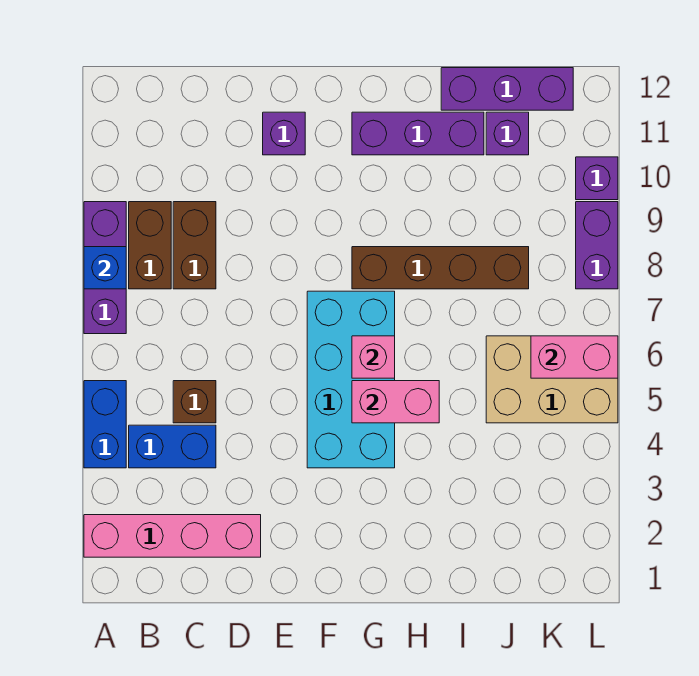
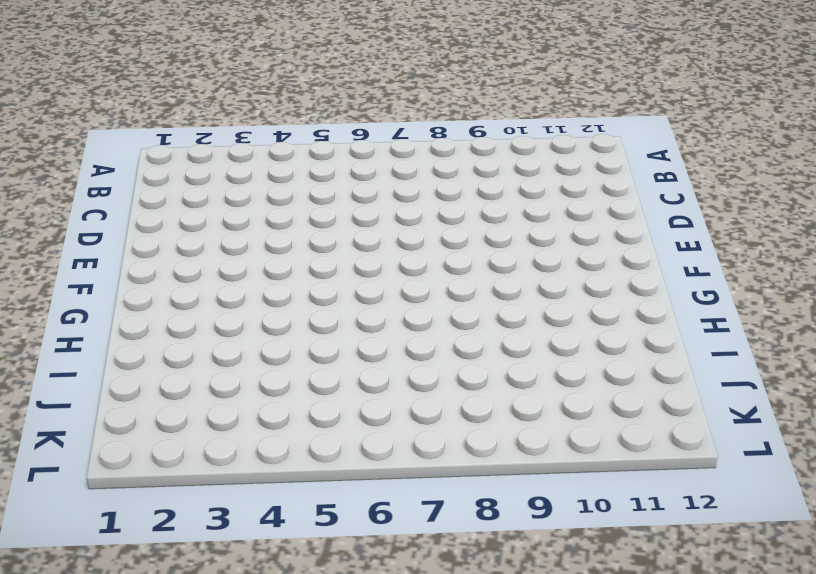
none -> pink brick A2:D2 level 1
none -> blue brick A4:A5 level 1
none -> purple brick A7:A9 level 1

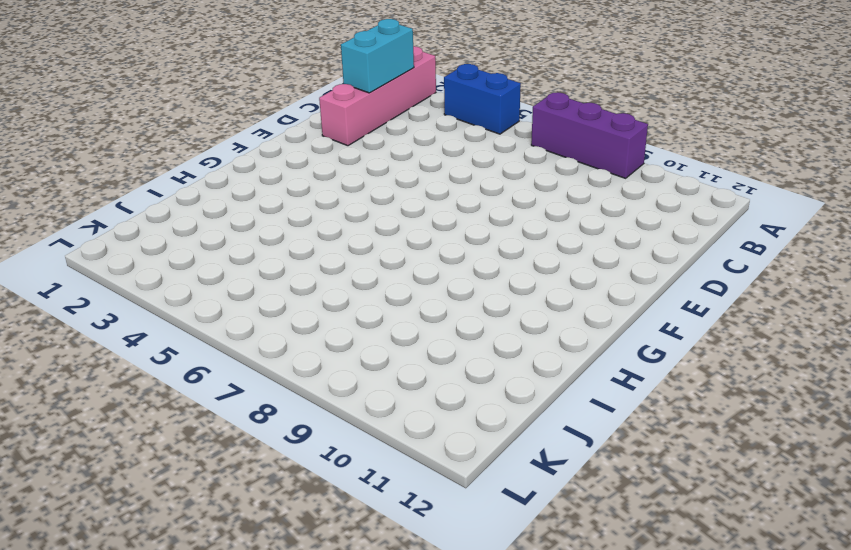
cyan brick B2:C2 level 2 -> none
none -> blue brick B4:C4 level 1
none -> brown brick B8:B9 level 1
none -> brown brick C5 level 1

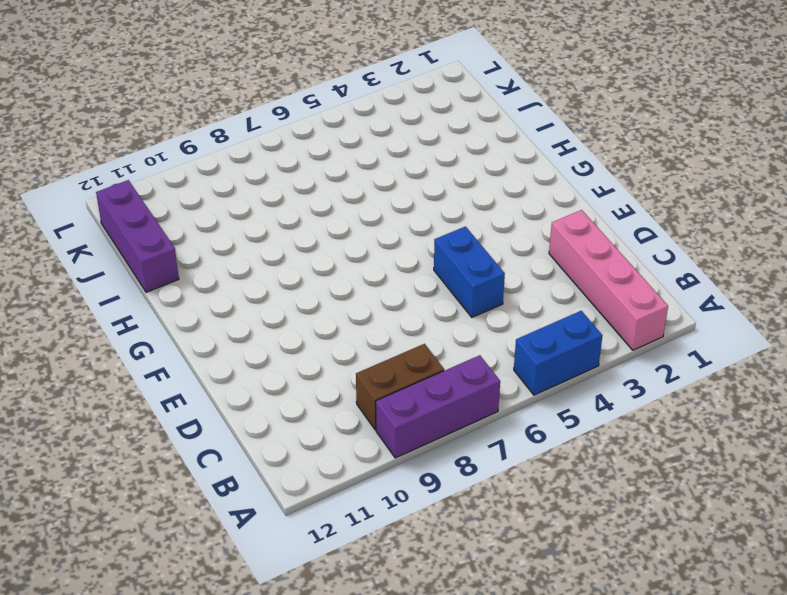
blue brick D5:E5 level 1 -> blue brick B4:C4 level 1
none -> brown brick C5 level 1
none -> brown brick C8:C9 level 1
none -> purple brick E11 level 1

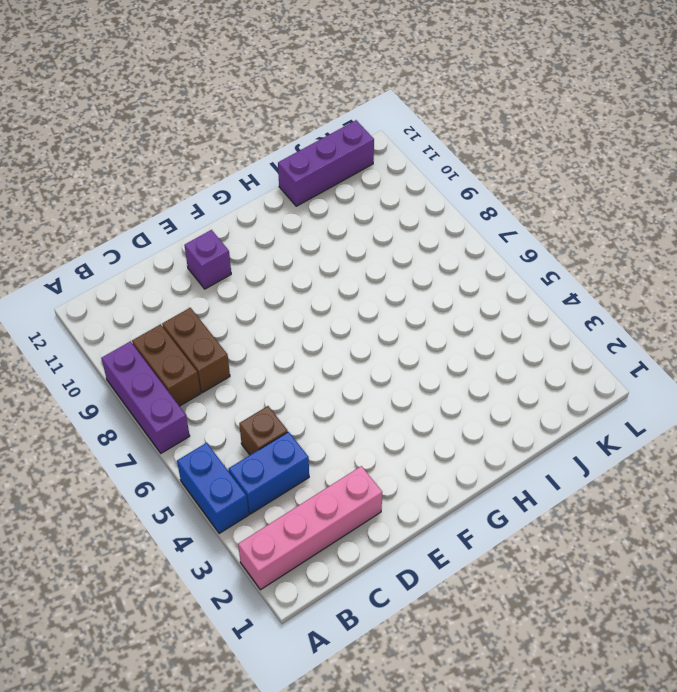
none -> cyan brick F4:G7 level 1
none -> brown brick G8:J8 level 1
none -> purple brick G11:I11 level 1

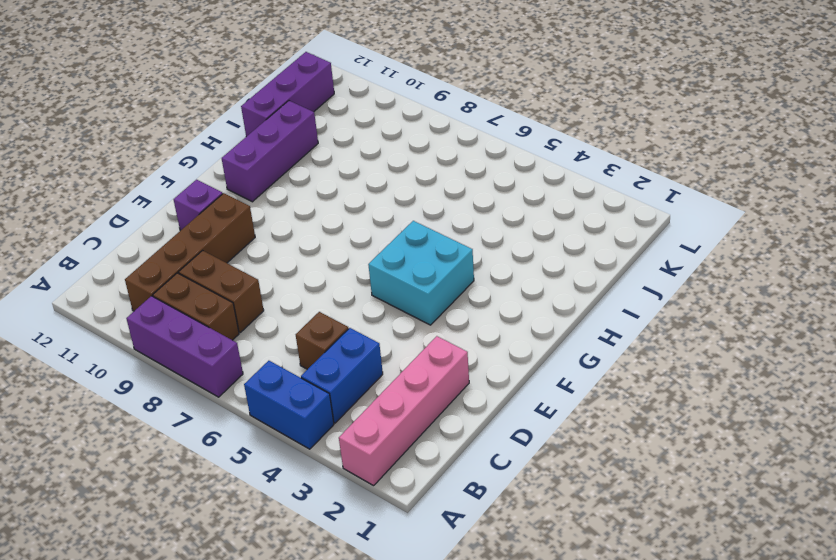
brown brick B10:E10 level 1 -> brown brick G8:J8 level 1
cyan brick F4:G5 level 1 -> cyan brick F4:G7 level 1
none -> tan brick J5:L6 level 1
none -> purple brick J11 level 1
none -> purple brick L8:L9 level 1

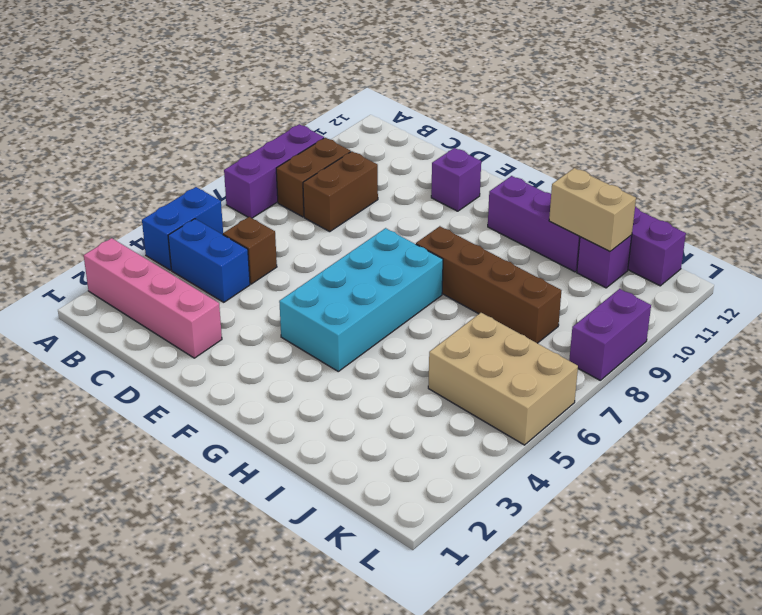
tan brick I11:J11 level 2 -> none
none -> purple brick L10 level 1
none -> blue brick A8 level 2
none -> pink brick G5:H5 level 2

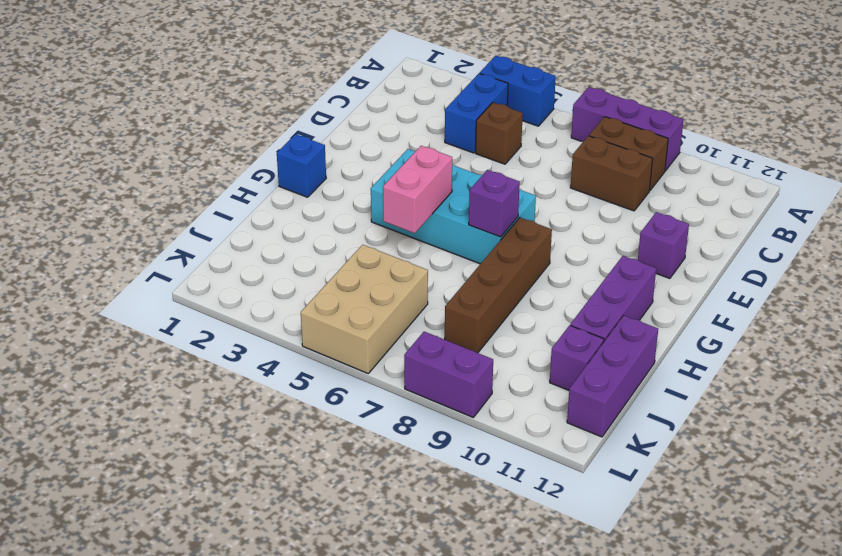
blue brick G1 level 1 -> blue brick A8 level 2
purple brick G7 level 2 -> purple brick L10 level 1
none -> pink brick A2:D2 level 1
none -> pink brick G6 level 2
none -> pink brick K6:L6 level 2

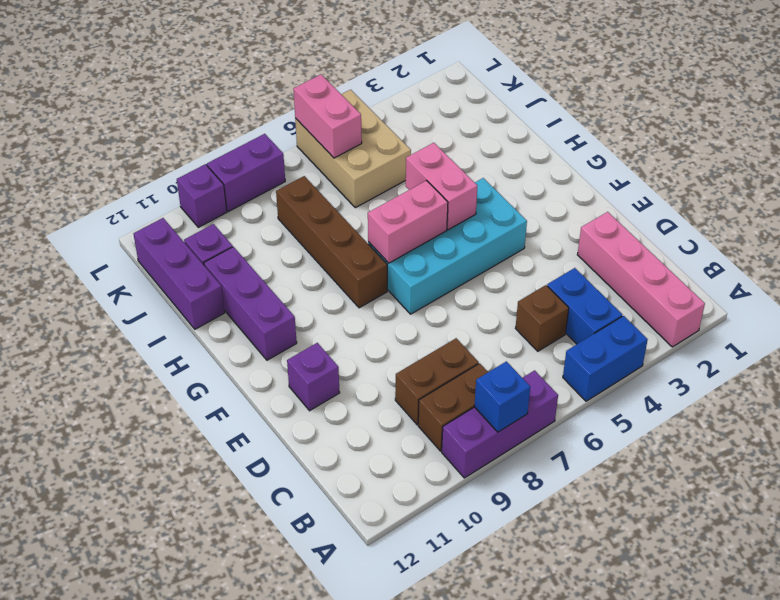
pink brick G6:G7 level 2 -> pink brick G6 level 2

